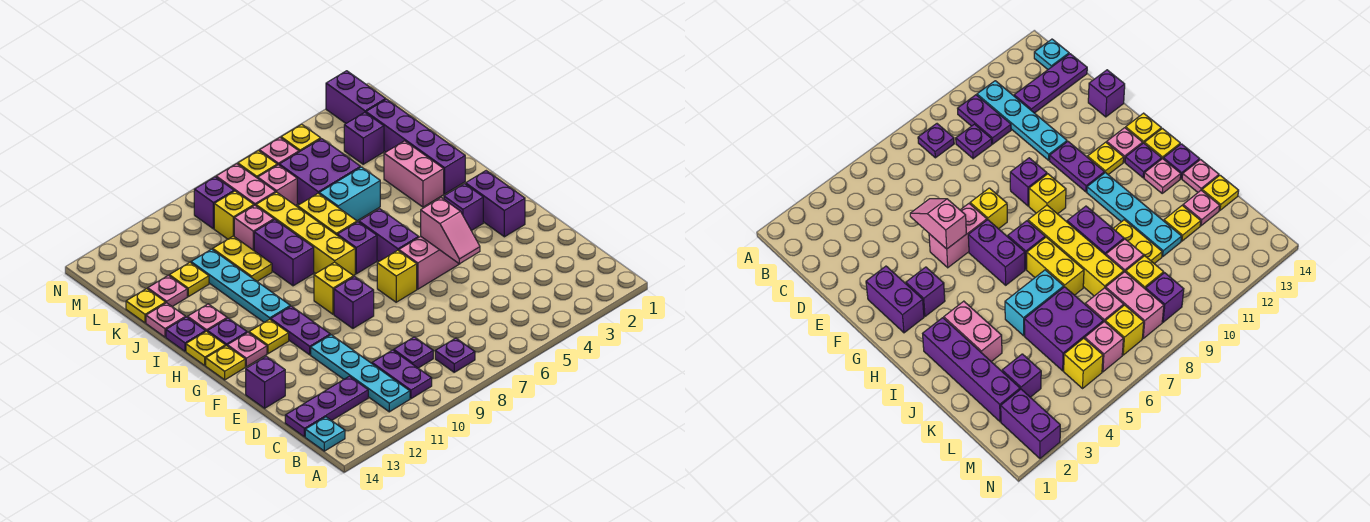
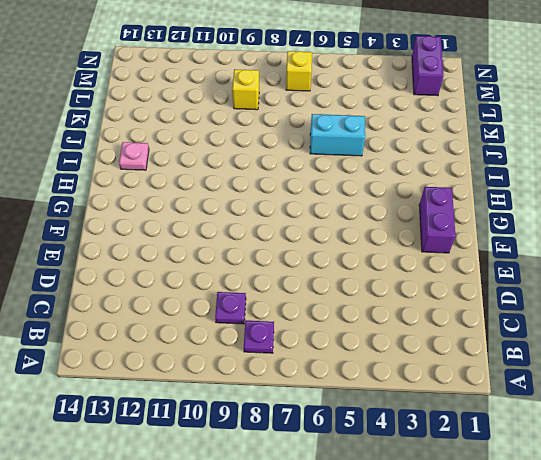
none -> purple plate B10:C10 level 1
none -> cyan plate B11:E11 level 1
none -> cyan plate B14 level 1
none -> purple plate C12:C14 level 1

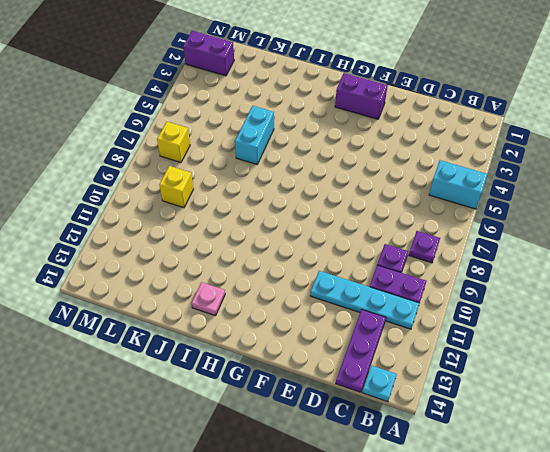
cyan brick A5:B5 level 1 -> none
none -> purple brick E14 level 1
none -> pink brick F5:F6 level 1
none -> yellow brick F7 level 1
none -> purple brick F9 level 1

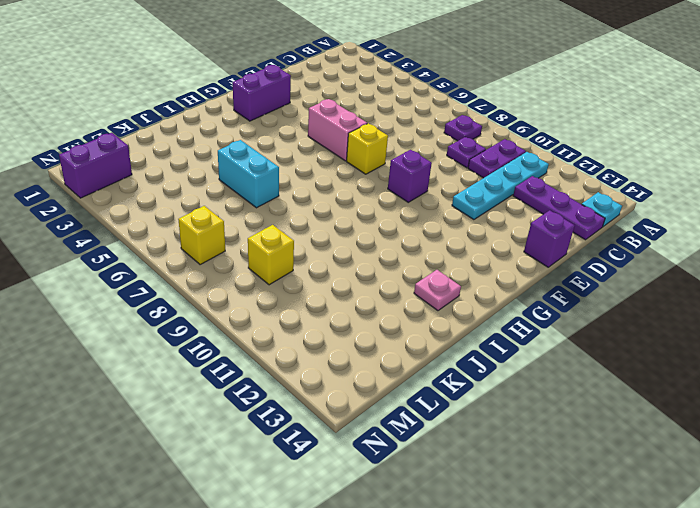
none -> purple plate F11:G11 level 1
none -> purple brick G3 level 1
none -> purple brick G6:H6 level 1
none -> yellow brick G9 level 1

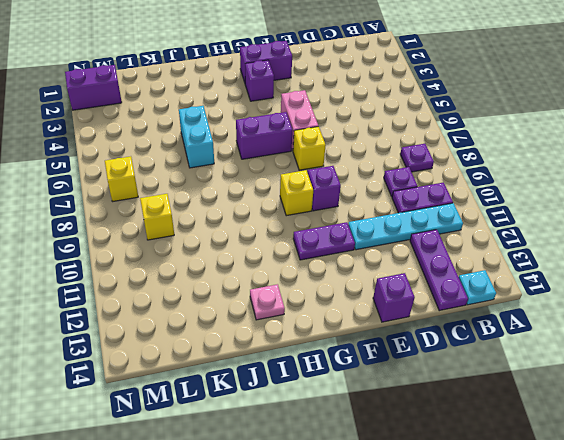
none -> yellow plate G12 level 1
none -> pink plate G13 level 1
none -> yellow plate G14 level 1
none -> purple brick H7 level 1

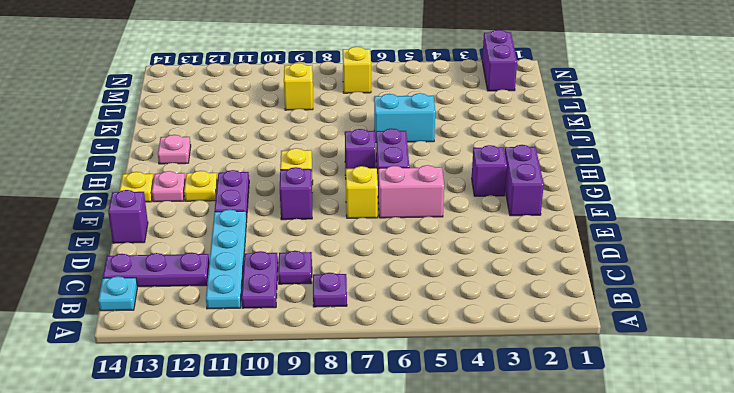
none -> yellow brick H8:K8 level 1
none -> cyan plate H11:K11 level 1
none -> purple plate H13 level 1
none -> yellow plate H14 level 1

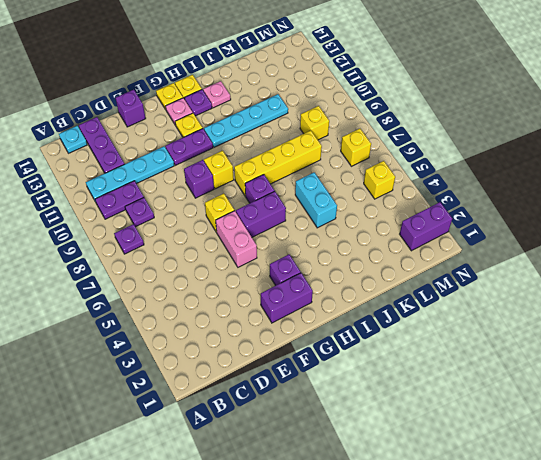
none -> purple brick I2:L2 level 1
none -> pink brick I3:J3 level 1
none -> yellow brick I7:J7 level 1
none -> purple brick I9:J9 level 1

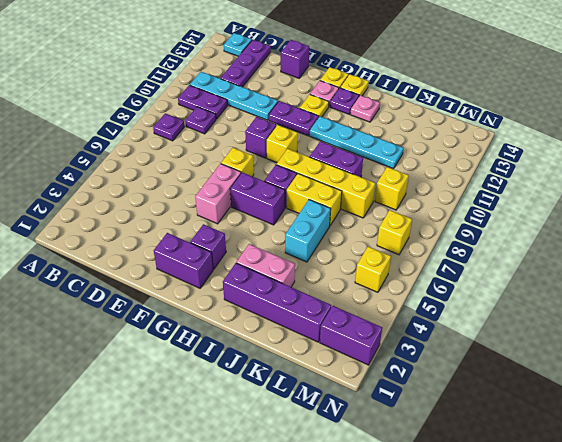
none -> purple plate I14 level 1
none -> yellow plate J10:K10 level 1
none -> pink plate J14 level 1
none -> purple brick K5:L6 level 1

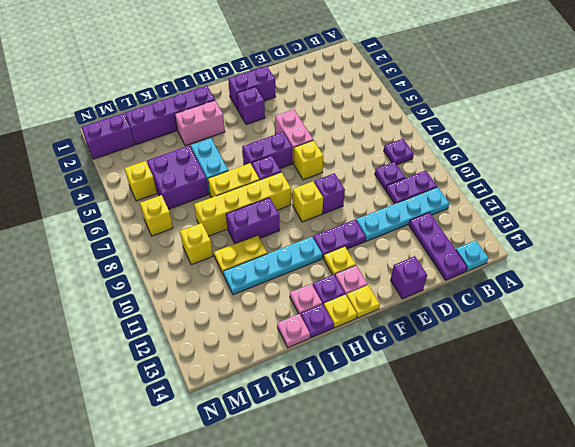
none -> pink brick K9 level 1
none -> yellow plate K12 level 1
none -> pink plate K13 level 1
none -> yellow plate K14 level 1

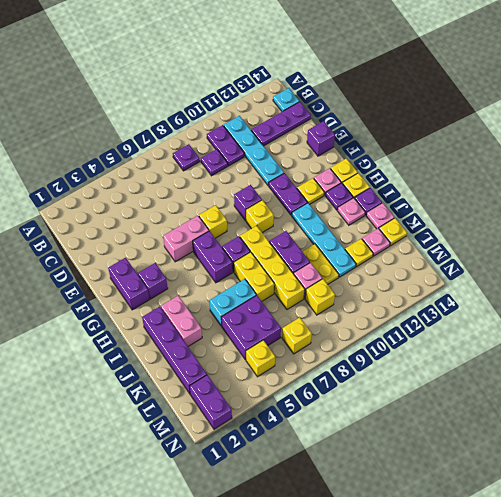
none -> purple brick L3 level 1
none -> pink brick L7 level 1
none -> pink brick L8:M8 level 1
none -> pink brick M6 level 1

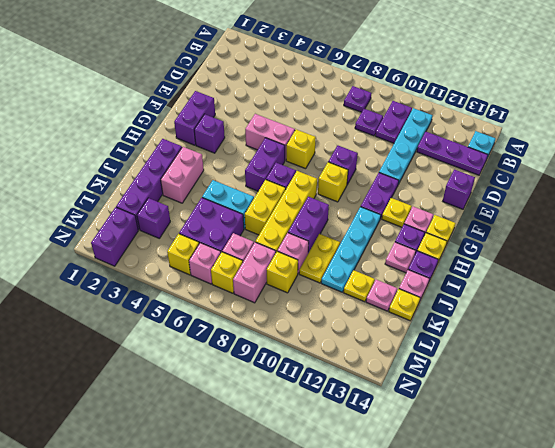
none -> purple brick M9 level 1
none -> pink slope E5:F5 level 2 top F

